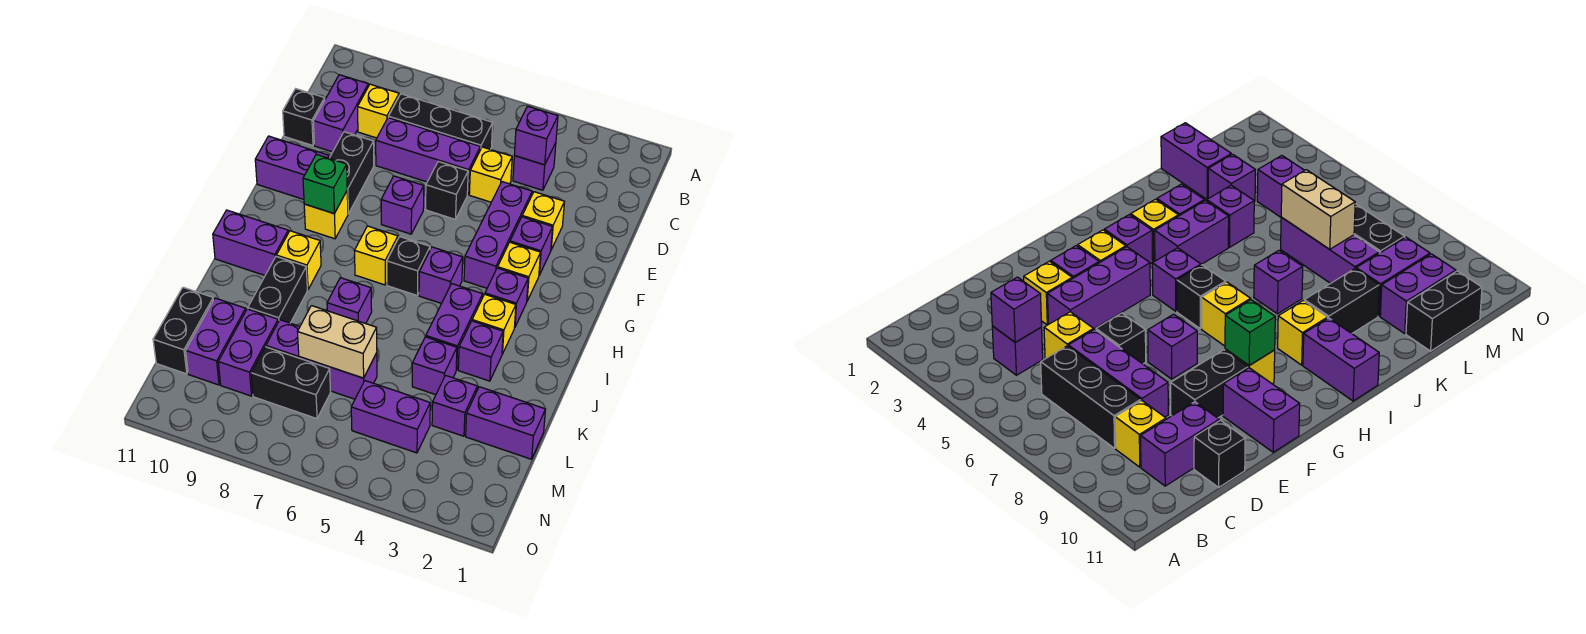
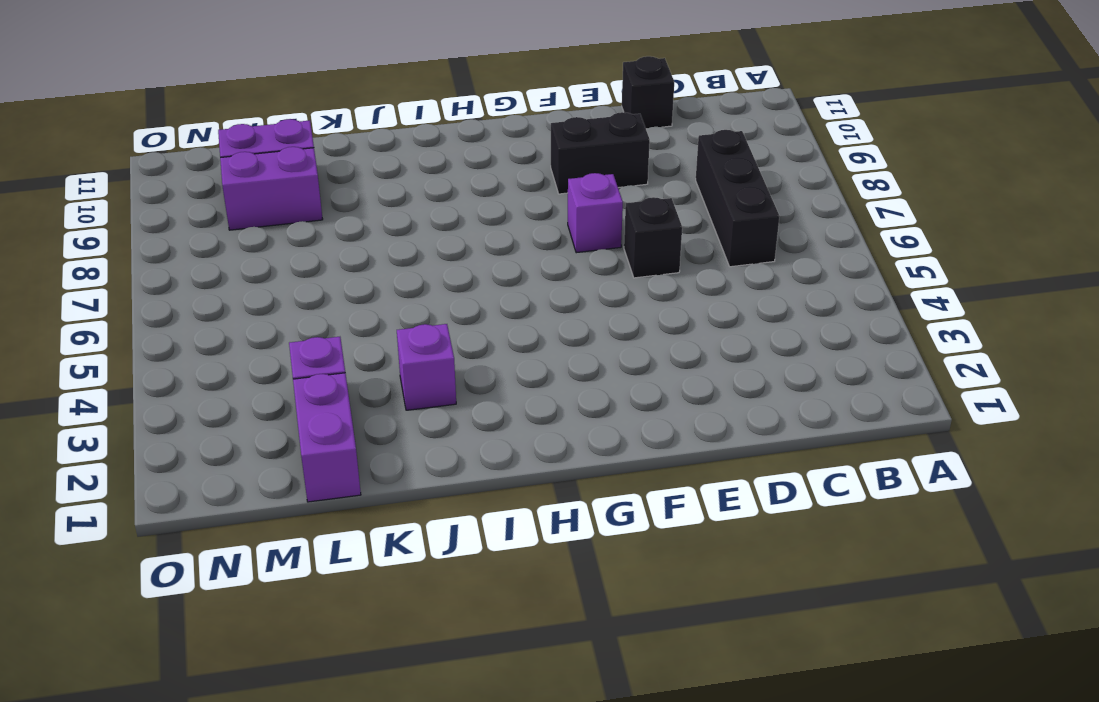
none -> purple brick C4 level 1
none -> yellow brick C9 level 1
none -> purple brick C10:D10 level 1
none -> yellow brick D5 level 1

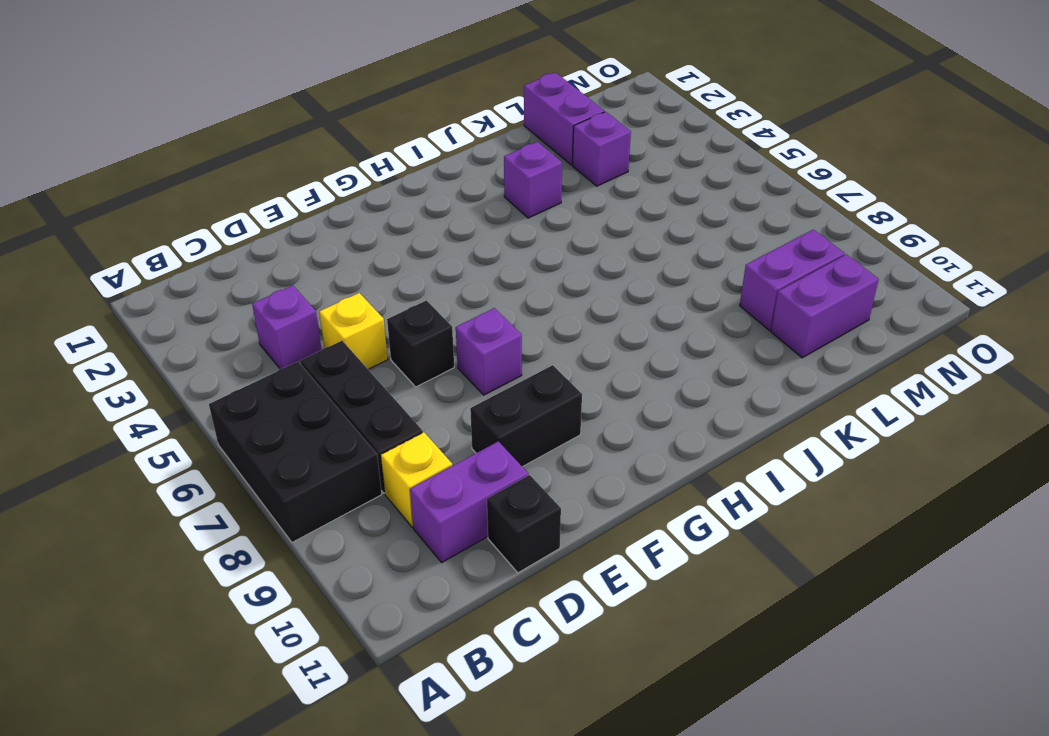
black brick A6:B8 level 1 -> none
none -> purple brick D6:D8 level 1
none -> yellow brick E3 level 1
none -> purple brick E4:G4 level 1
none -> purple brick F3 level 1

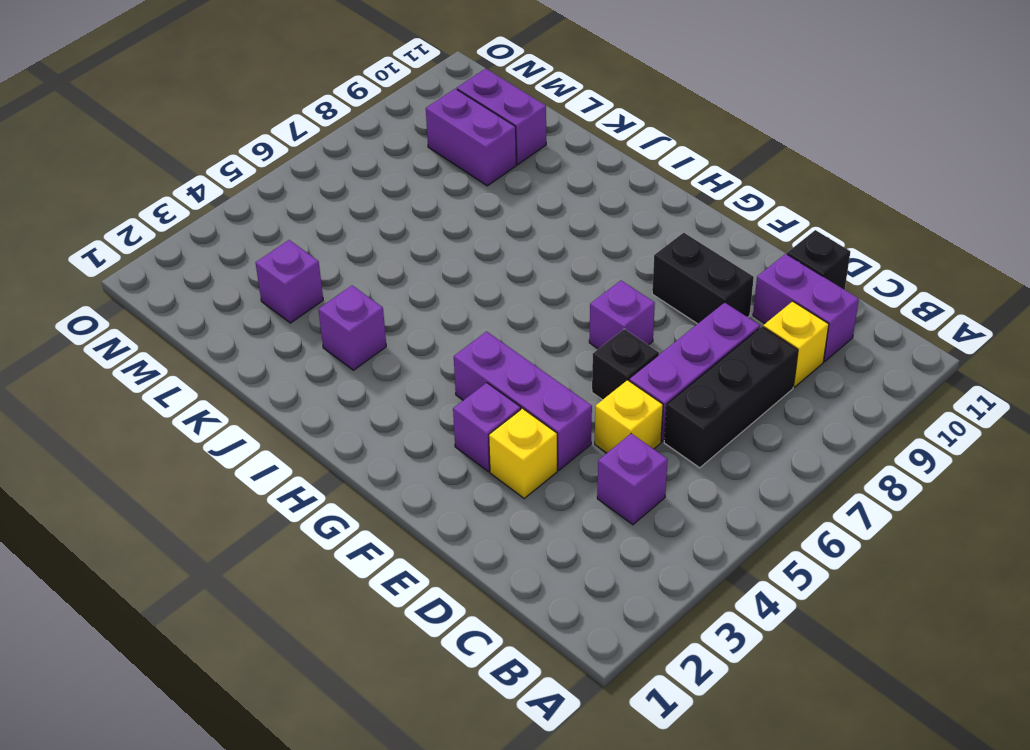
none -> purple brick F10:F11 level 1
none -> yellow brick G3 level 1
none -> yellow brick G9 level 1
none -> purple brick H3 level 1

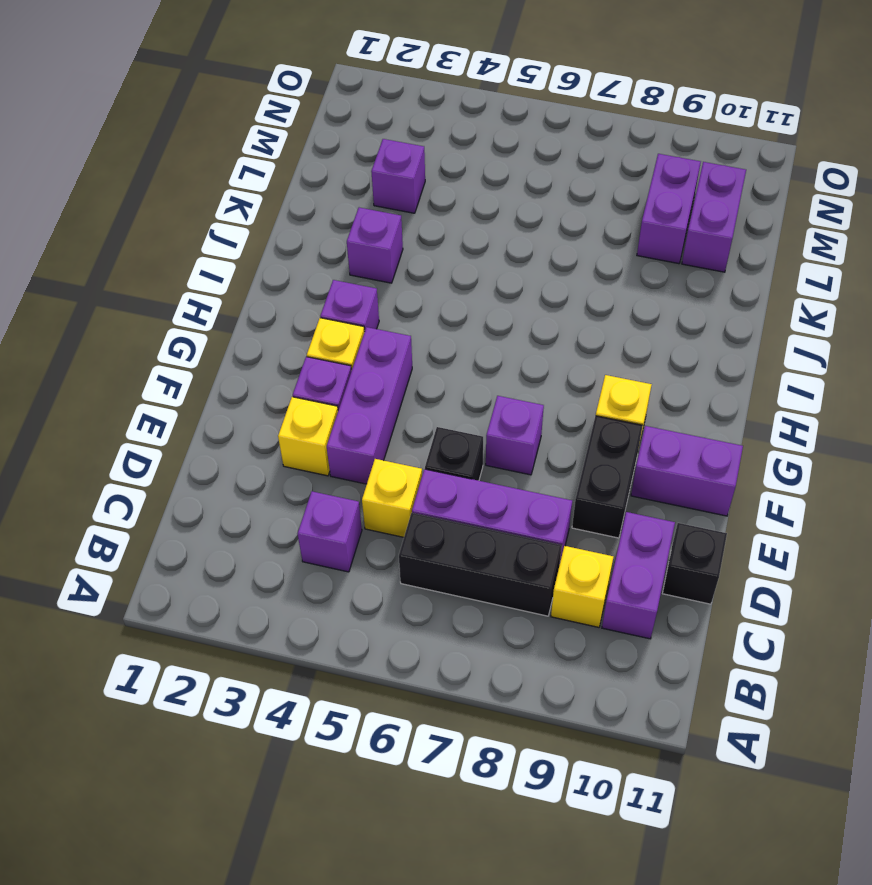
none -> purple brick H5 level 1
none -> black brick H6 level 1
none -> yellow brick H7 level 1
none -> yellow brick I3 level 1

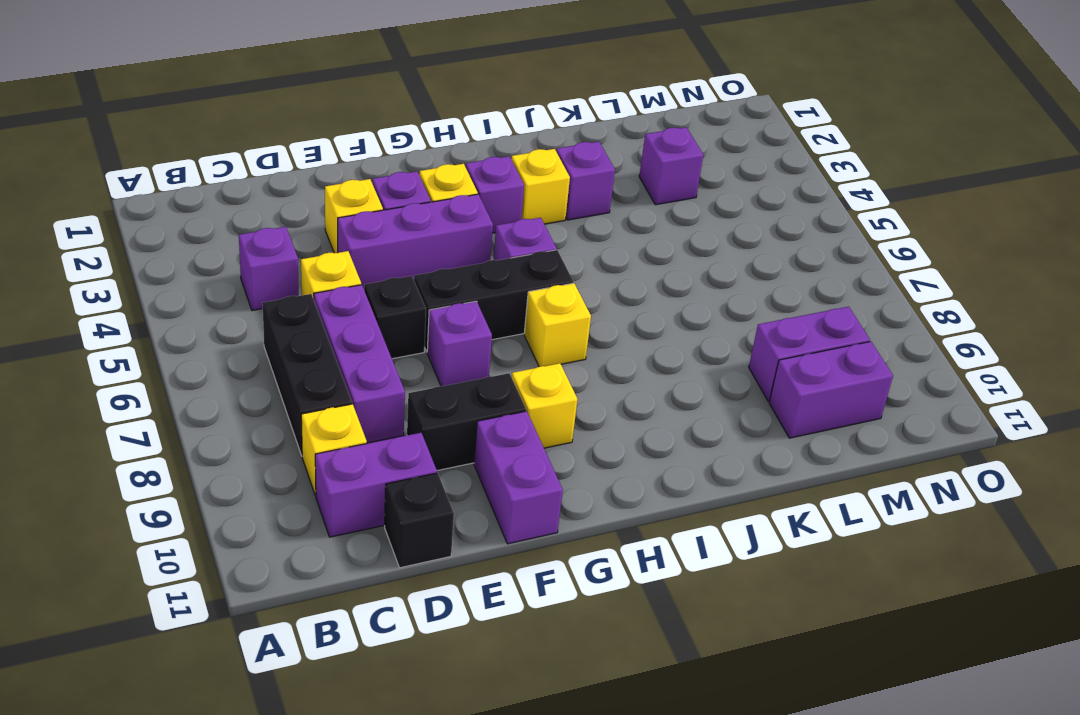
black brick F6:H6 level 1 -> black brick H6 level 1
none -> purple brick I4:J4 level 1
none -> yellow brick I9 level 1
none -> purple brick I10:I11 level 1
none -> purple brick J7 level 1

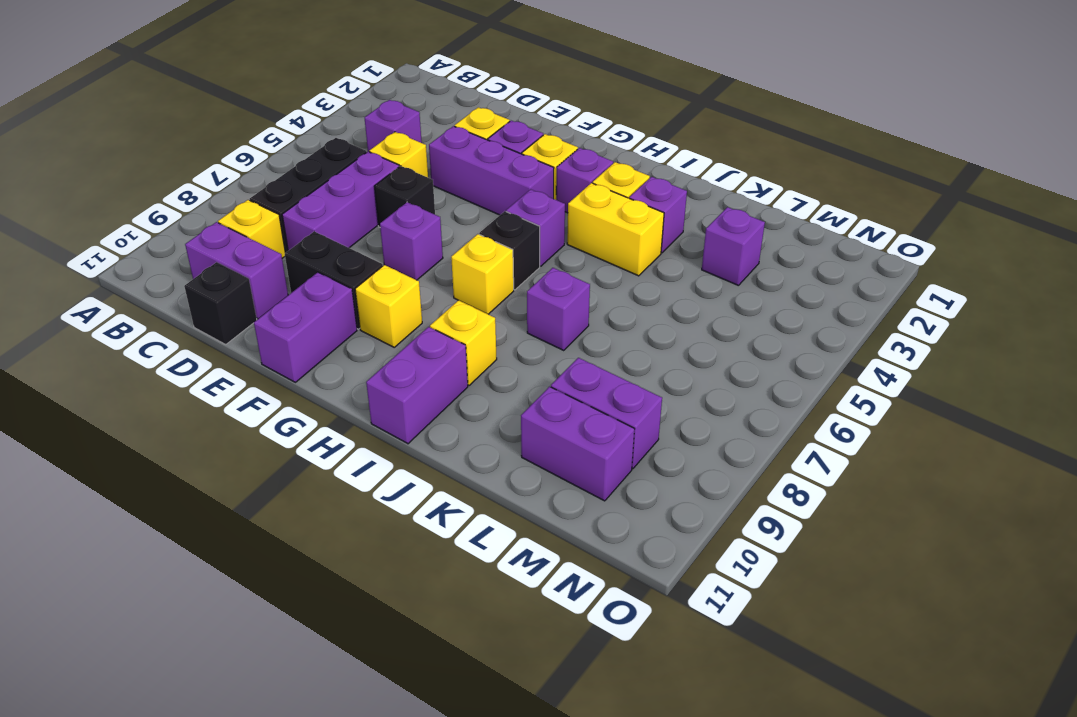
yellow brick I4:J4 level 1 -> purple brick I4:J4 level 1
none -> black brick J9:K9 level 1
none -> purple brick K4 level 1
none -> purple brick L1:L2 level 1
none -> purple brick L6:L8 level 1

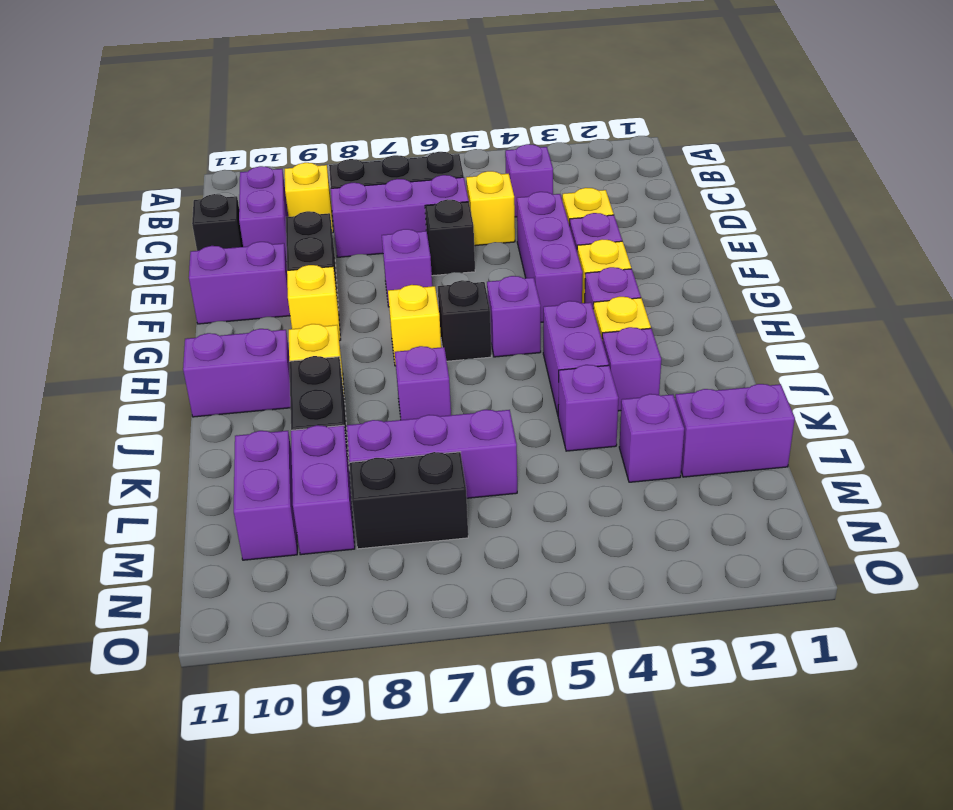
none -> black brick L11:M11 level 1
none -> purple brick M4:M5 level 1
none -> purple brick C4 level 2
none -> green brick G9 level 2

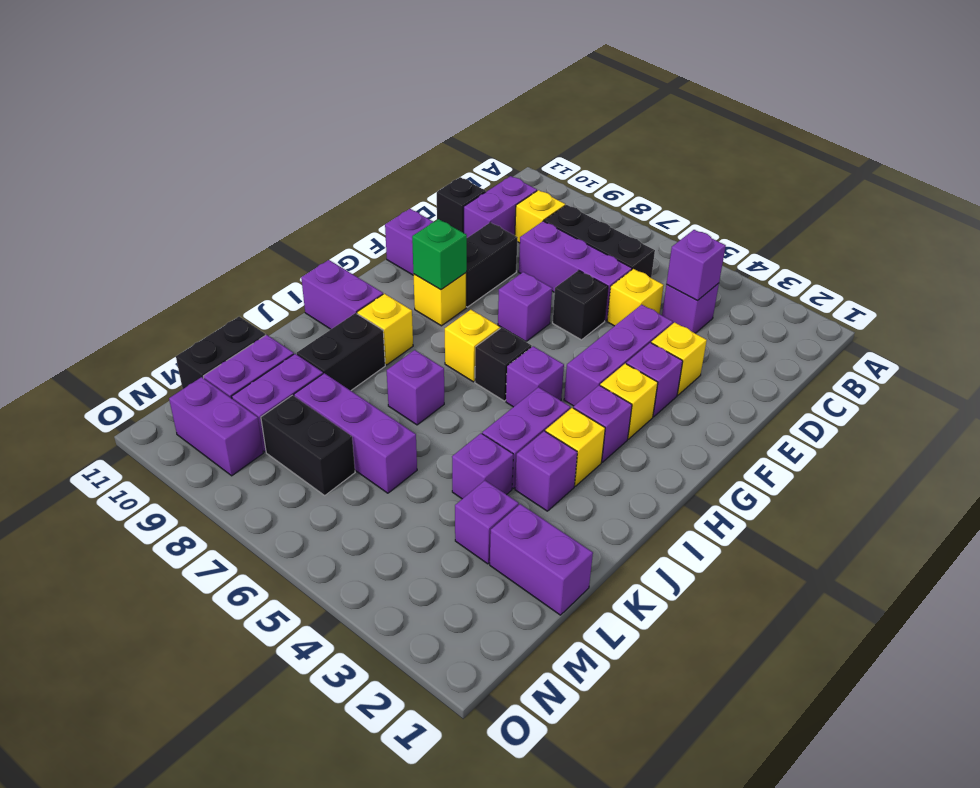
purple brick N9:N10 level 1 -> purple brick M4:M5 level 1
none -> tan brick L6:L7 level 2

